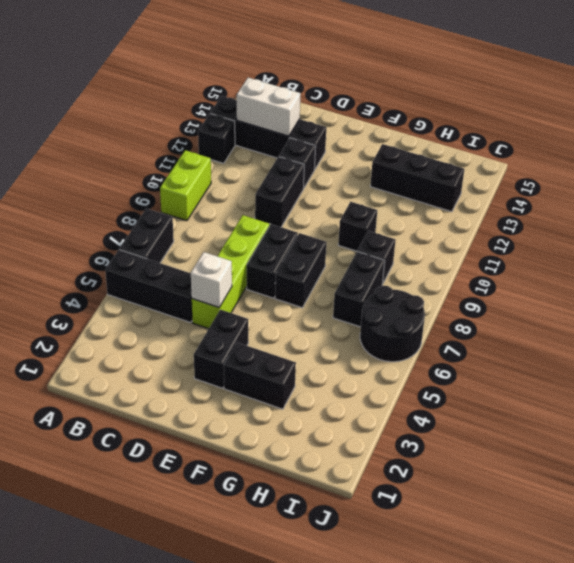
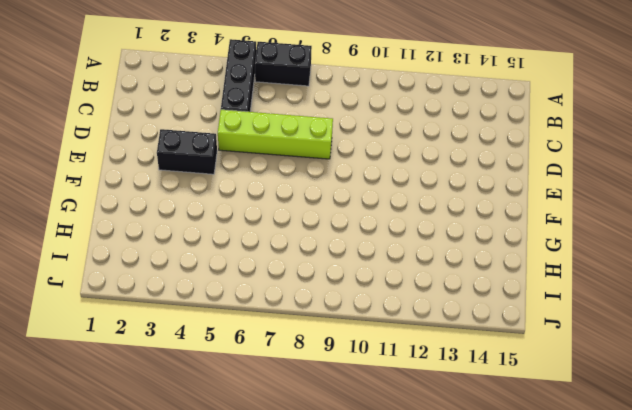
none -> lime brick A9:A10 level 1
none -> black brick A12 level 1
none -> black brick A13:D13 level 1

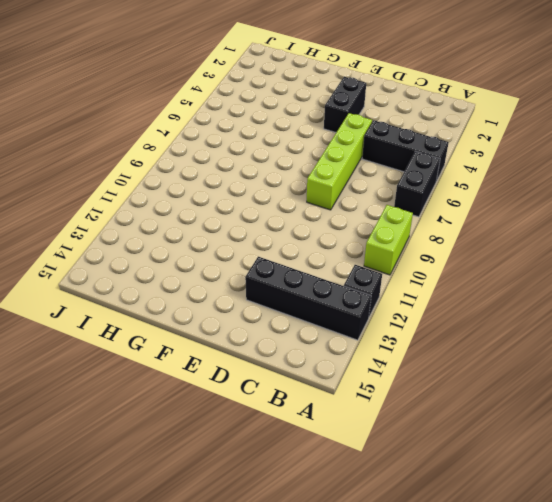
none -> black brick D10:D11 level 1
none -> black brick D12 level 1
none -> black brick E7:E8 level 1

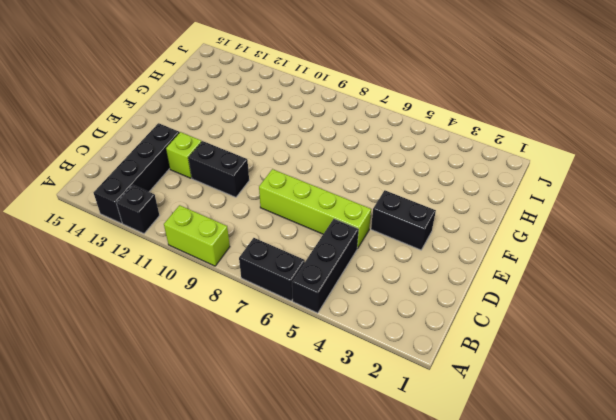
lime brick D12 level 1 -> black brick D12 level 1
none -> black brick E7:E8 level 1
none -> black brick F3:G3 level 1
none -> black brick F7:F8 level 1

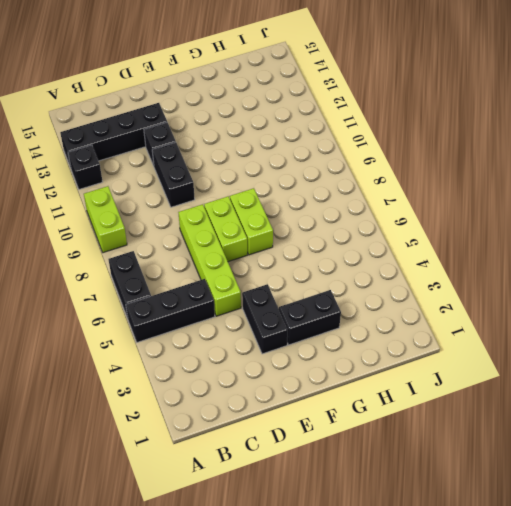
lime brick E7:E8 level 1 -> black brick E7:E8 level 1
lime brick F7:F8 level 1 -> black brick F7:F8 level 1
none -> black brick G10 level 1
none -> black brick G13:I13 level 1
none -> black brick H7:H8 level 1

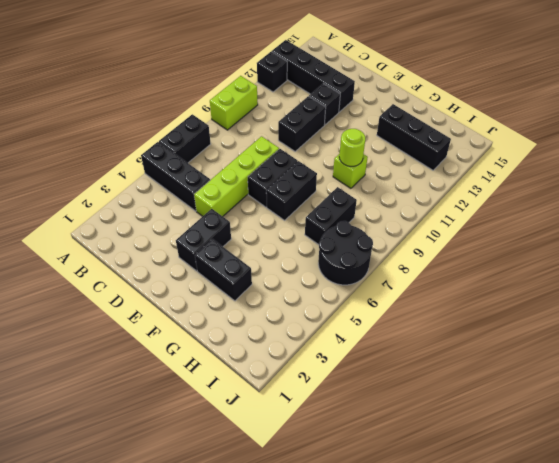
lime brick G10 level 1 -> black brick G10 level 1
lime round brick G10 level 2 -> none
none -> black brick H9 level 1
none -> white brick B13:C13 level 2
none -> white brick D5 level 2

